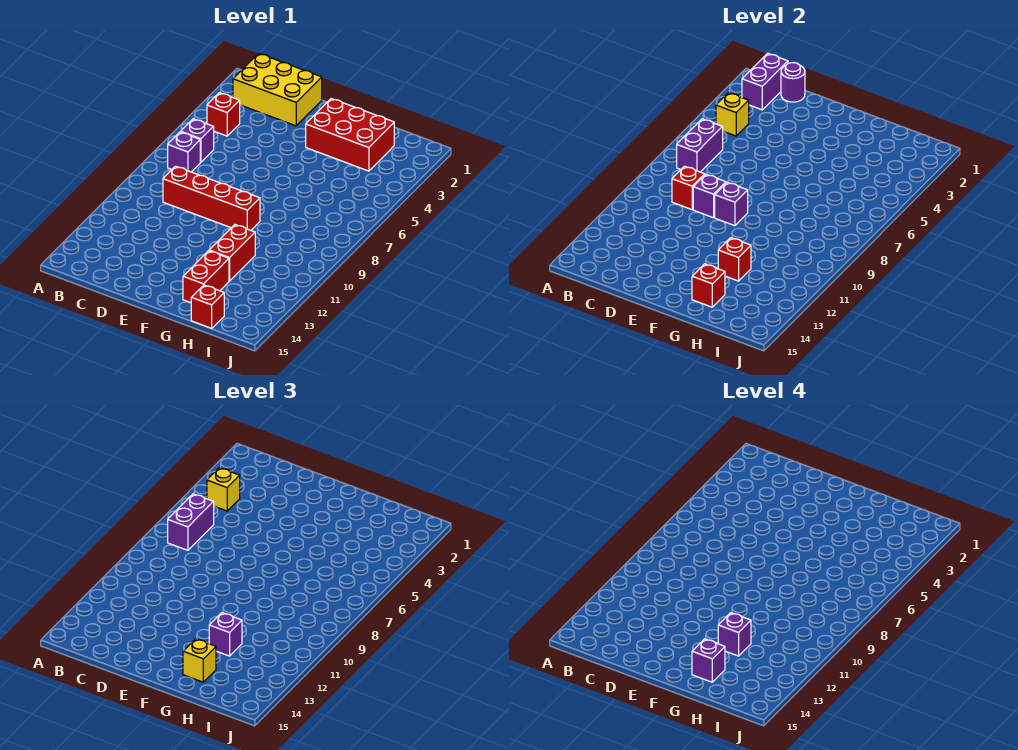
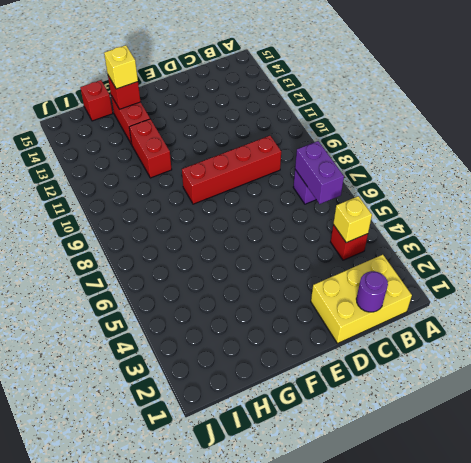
none -> purple brick B6 level 1
none -> red brick F2:H3 level 1
none -> purple brick B1:B2 level 2

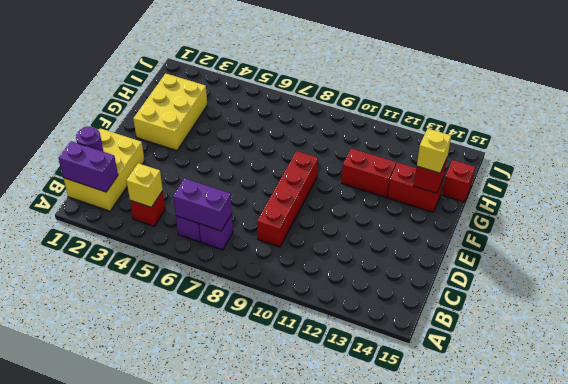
yellow brick F2:H3 level 1 -> red brick F2:H3 level 1
none -> red brick C9 level 2
none -> purple brick D9 level 2
none -> purple brick E9 level 2

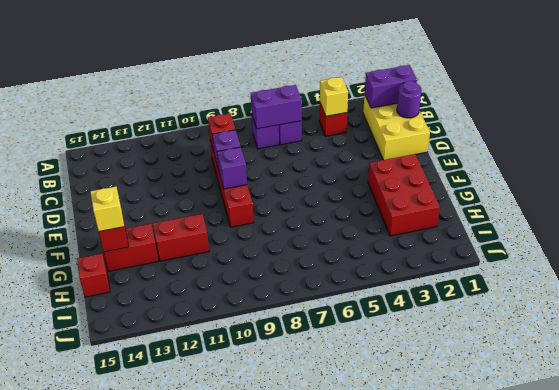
none -> red brick G12 level 2
none -> yellow brick B4 level 3
none -> purple brick B6:B7 level 3

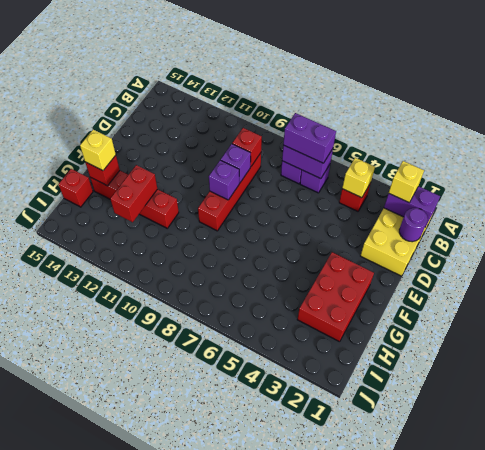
yellow brick B2 level 3 -> yellow brick B4 level 3
red brick G12:H12 level 2 -> red brick G12 level 2
none -> purple brick G12 level 3
none -> purple brick G12 level 4
none -> purple brick G14 level 4

